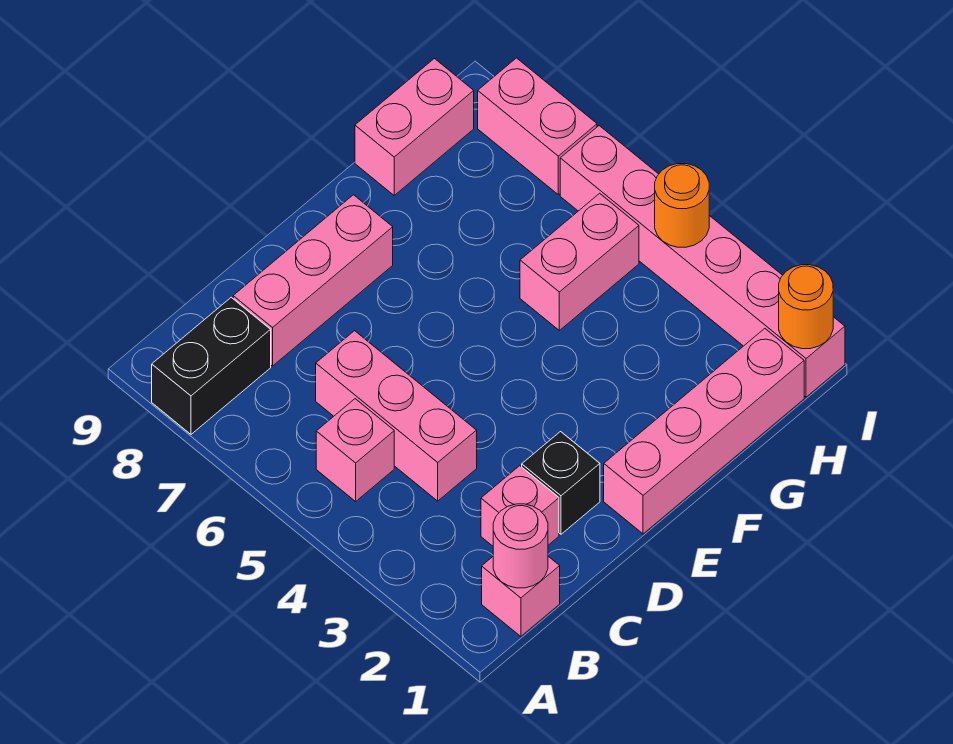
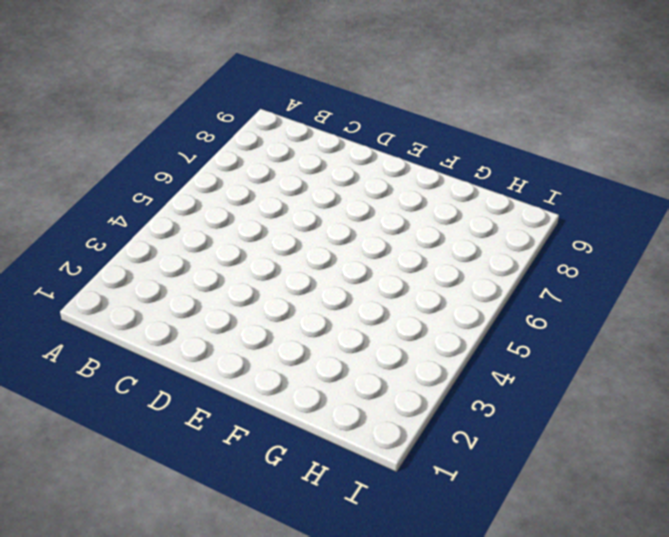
none -> black brick A8:B8 level 1
none -> pink brick B1 level 1
none -> pink brick B5 level 1

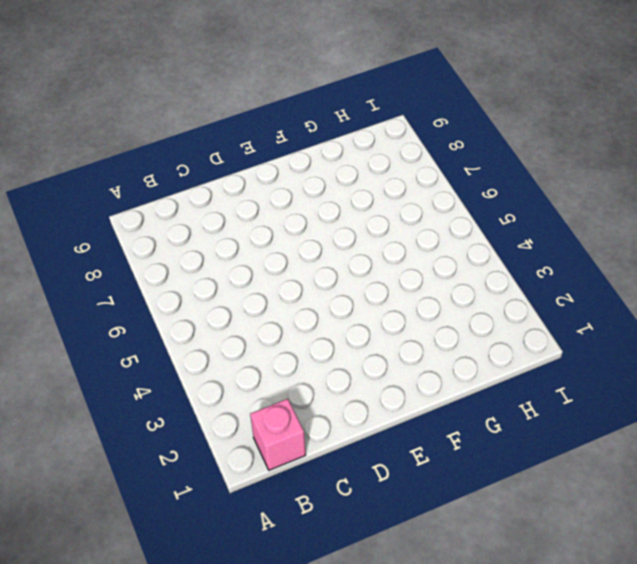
none -> black brick A8:B8 level 1
none -> pink brick B5 level 1
none -> pink brick C2 level 1

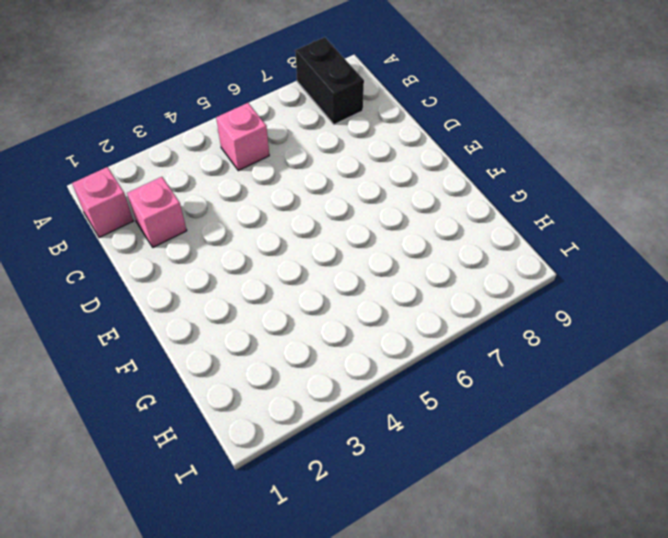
none -> pink brick C4:C6 level 1
none -> pink brick C8:E8 level 1
none -> black brick D2 level 1

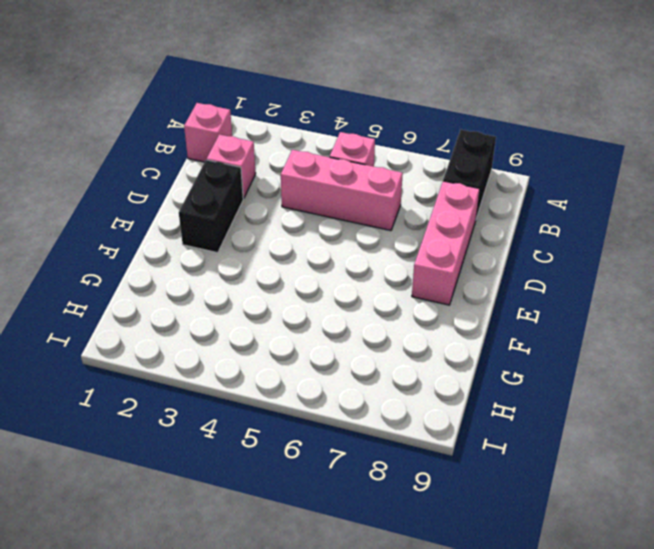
black brick D2:E2 level 1 -> black brick D2 level 1
none -> pink brick E1:H1 level 1
none -> pink brick G5:H5 level 1
none -> pink brick G9:H9 level 1

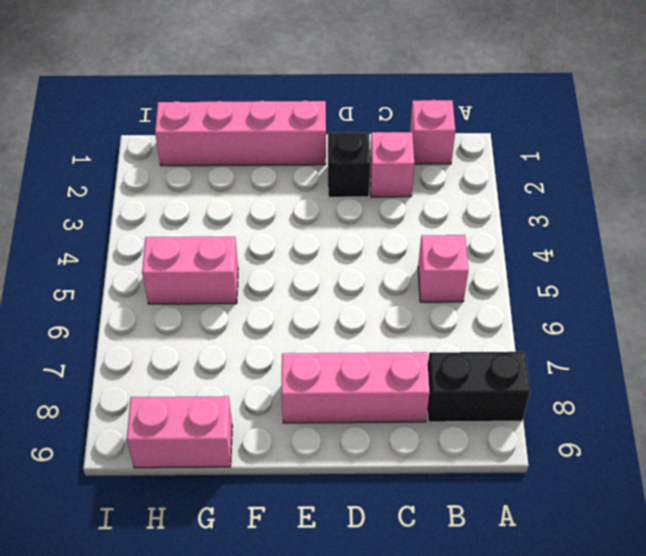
none -> pink brick C4:C6 level 1
none -> pink brick I1:I6 level 1
none -> pink brick I7:I8 level 1

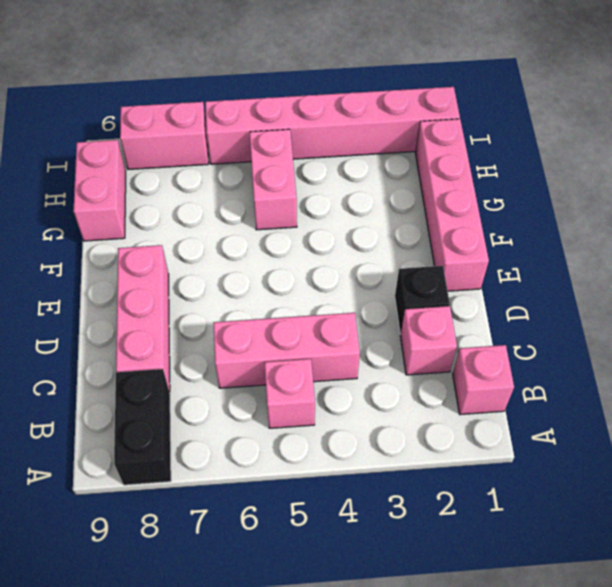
none -> pink round brick B1 level 2
none -> orange round brick I1 level 2
none -> orange round brick I4 level 2

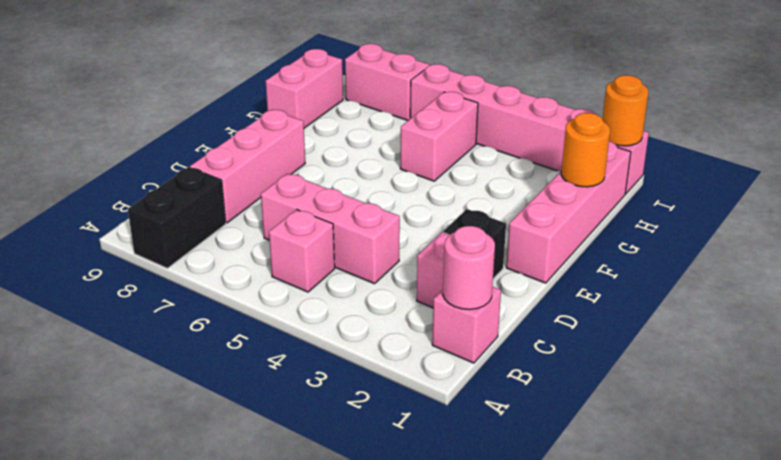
orange round brick G1 level 2 -> orange round brick I4 level 2

